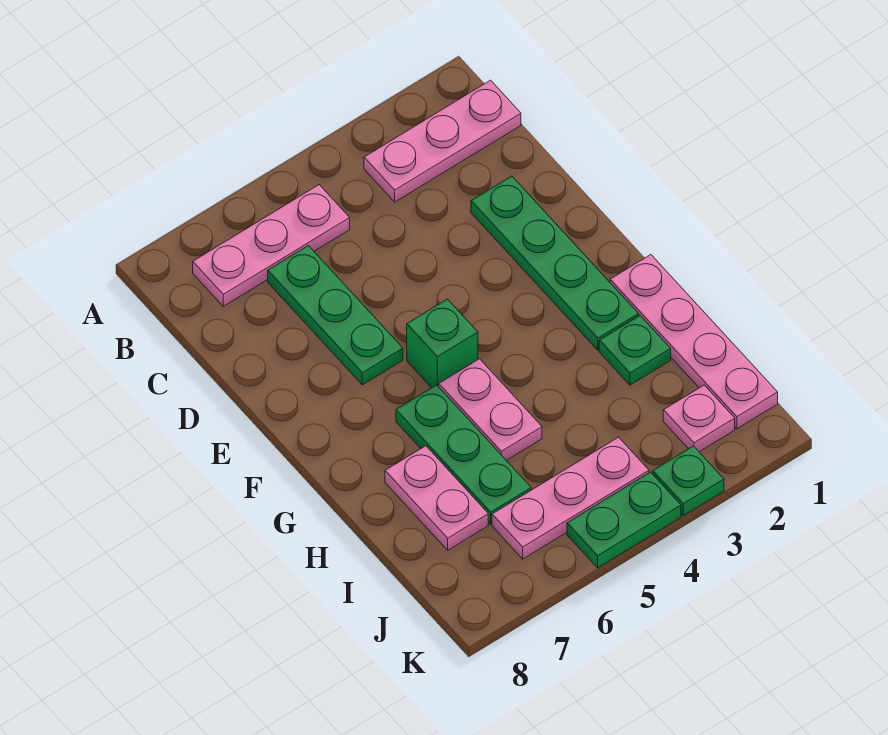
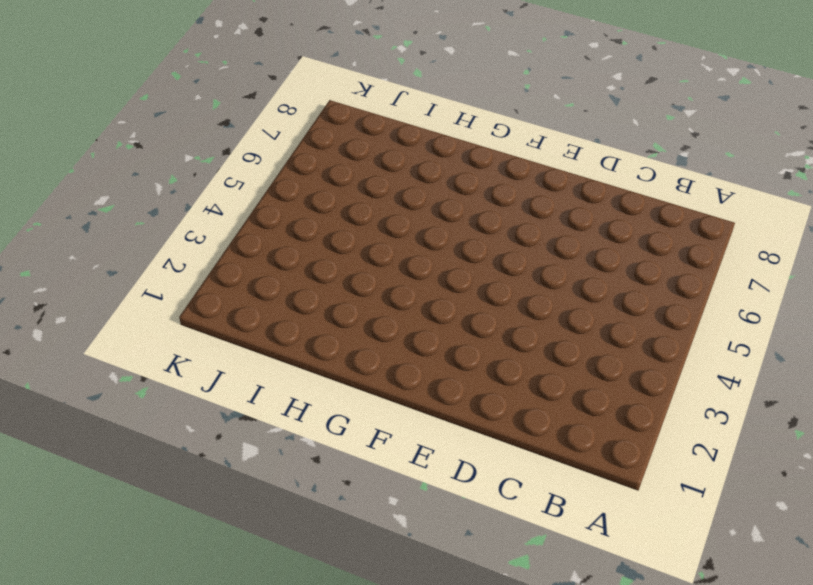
none -> pink plate B1:B3 level 1
none -> pink plate B5:B7 level 1
none -> green plate C6:E6 level 1

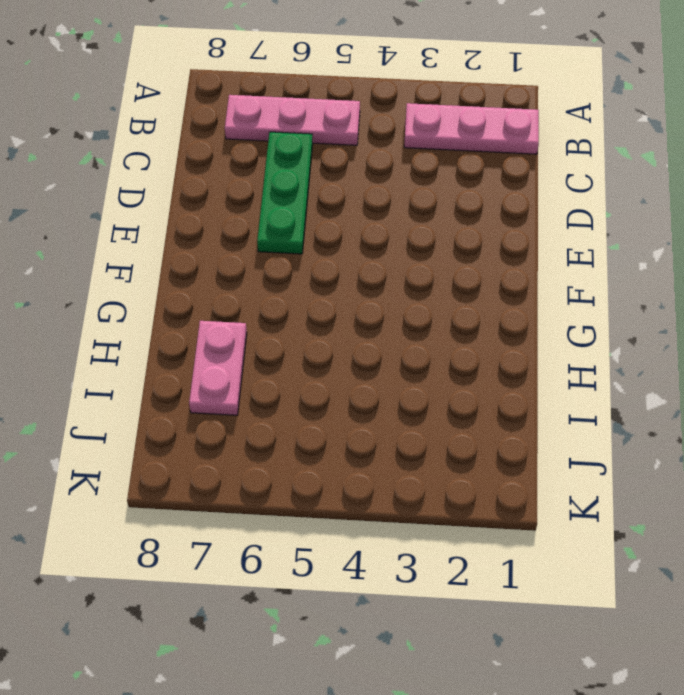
none -> green plate D2:G2 level 1
none -> green brick F5 level 1
none -> pink plate G1:J1 level 1

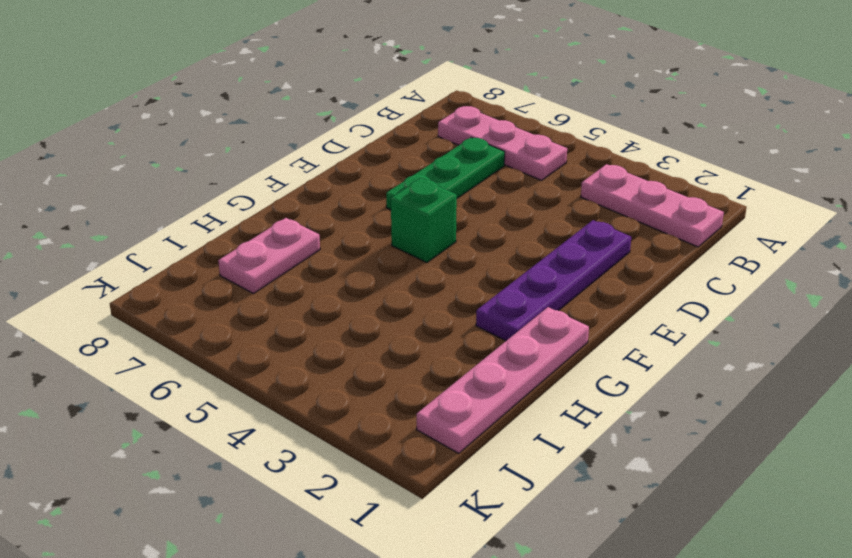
purple plate D2:G2 level 1 -> green plate D2:G2 level 1
none -> pink plate G5:H5 level 1
none -> green plate G6:I6 level 1
none -> green plate H2 level 1

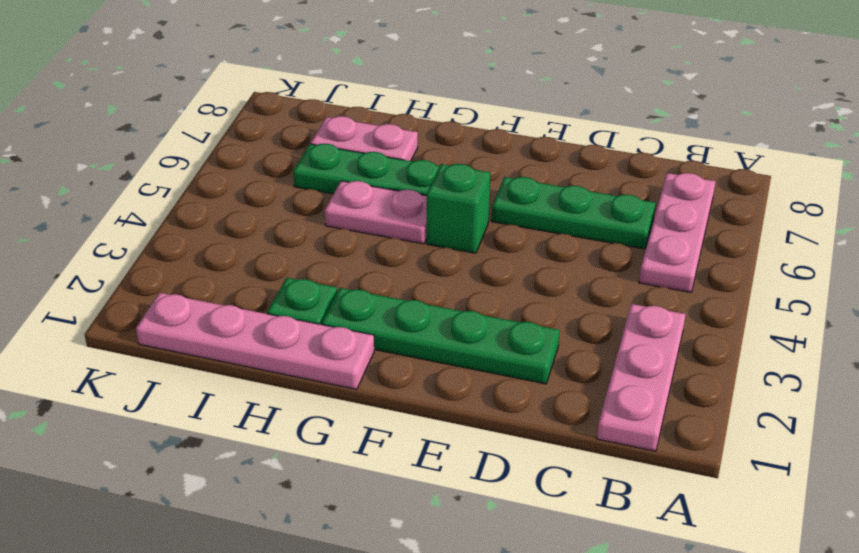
none -> pink plate J2 level 1
none -> pink plate J4:J6 level 1
none -> green plate K3 level 1

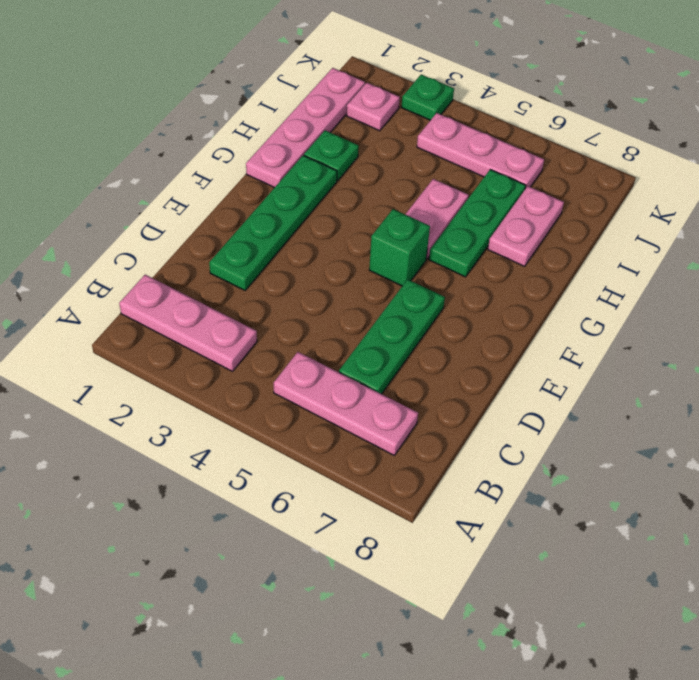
none -> green plate K4:K5 level 1

